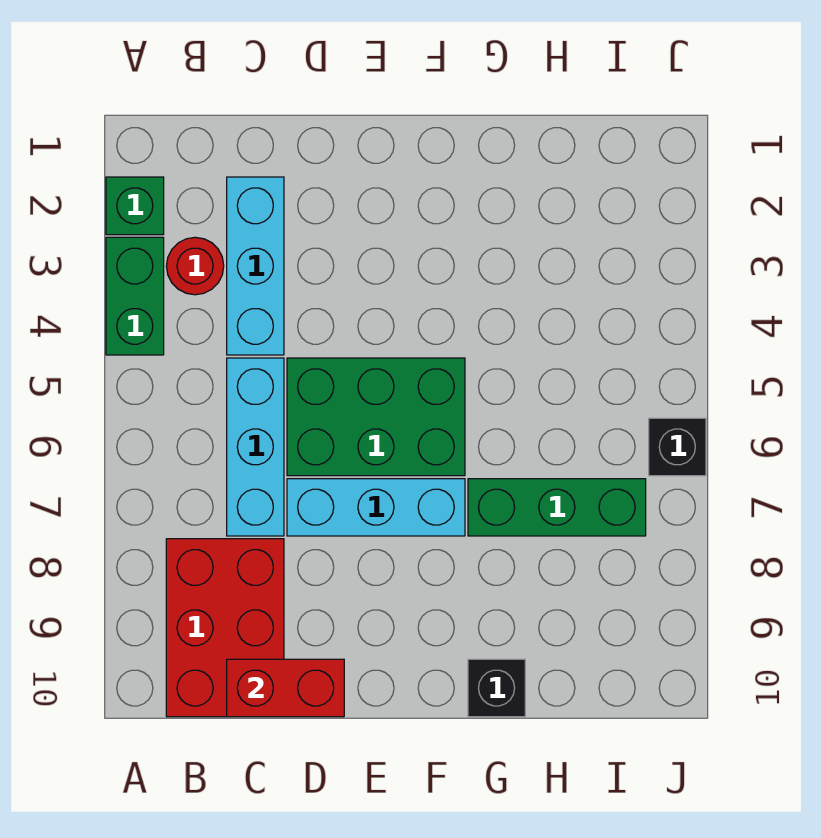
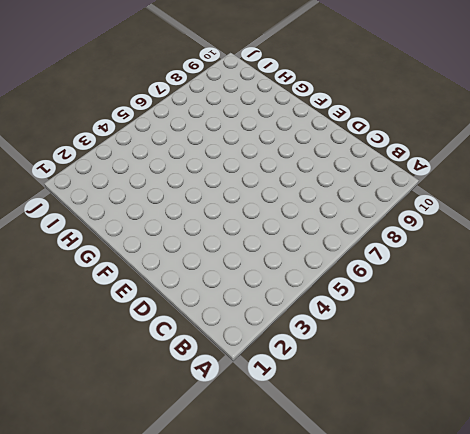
none -> green brick A2 level 1
none -> green brick A3:A4 level 1
none -> red round brick B3 level 1

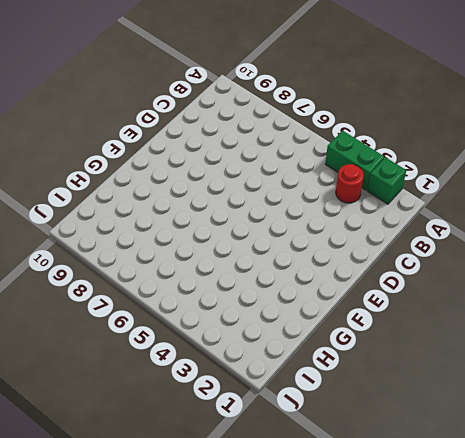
none -> red brick B8:C10 level 1
none -> cyan brick C2:C4 level 1
none -> cyan brick C5:C7 level 1

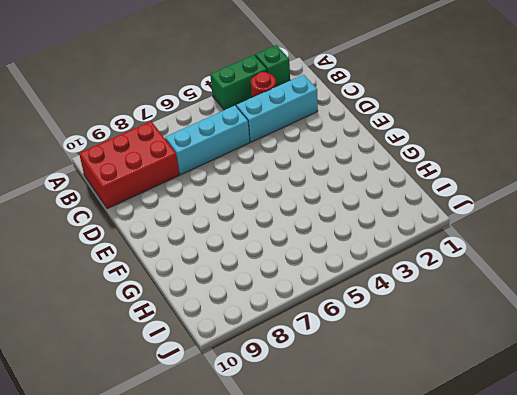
none -> green brick D5:F6 level 1
none -> cyan brick D7:F7 level 1
none -> green brick G7:I7 level 1

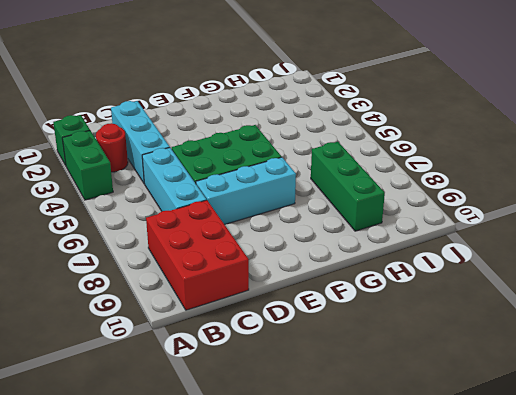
green brick H7:H9 level 1 -> green brick G7:I7 level 1
none -> black brick G10 level 1
none -> black brick J6 level 1
none -> red brick C10:D10 level 2

